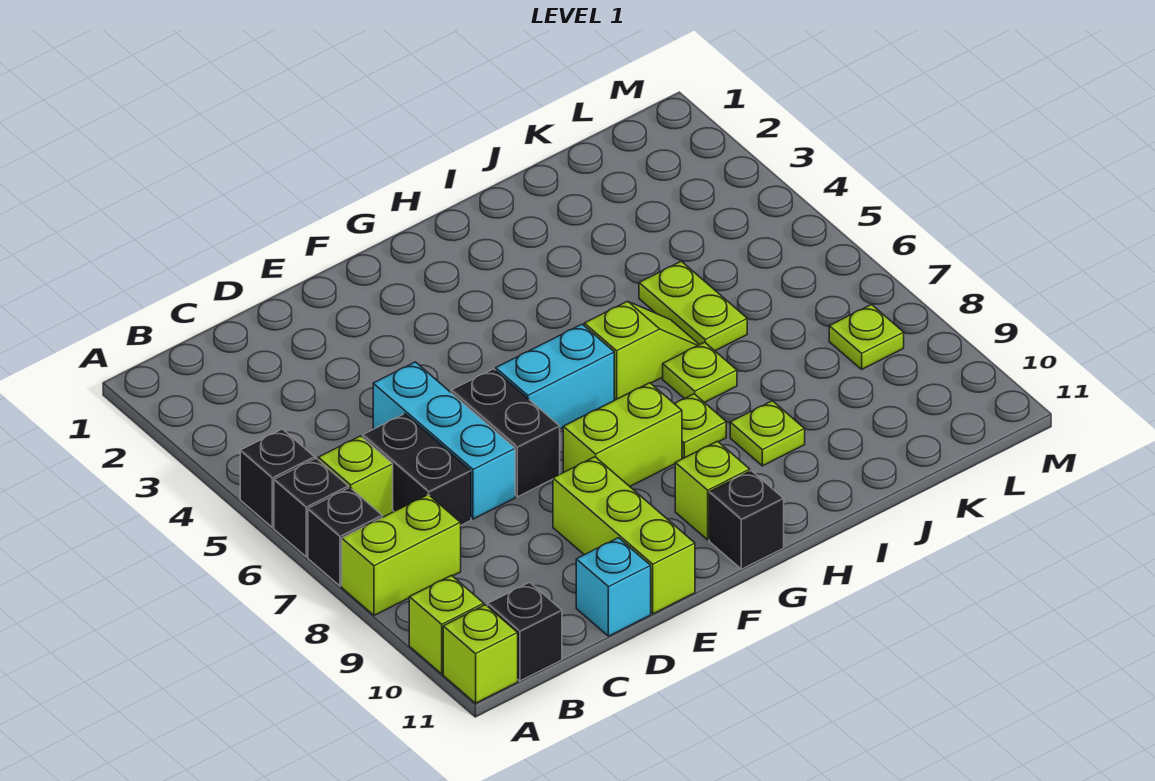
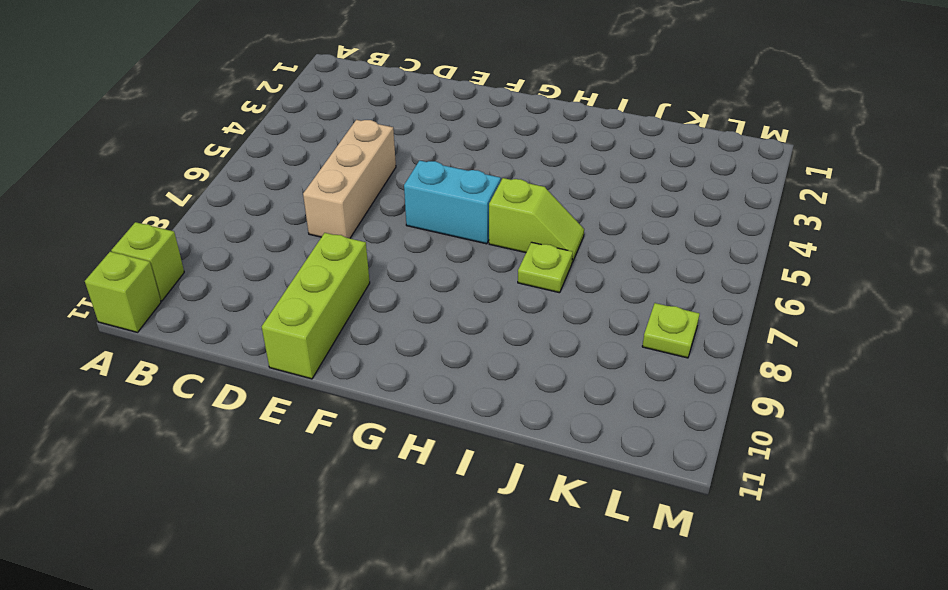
tan brick D5:D7 level 1 -> cyan brick D5:D7 level 1
none -> black brick A5 level 1
none -> black brick A6 level 1
none -> black brick A7 level 1

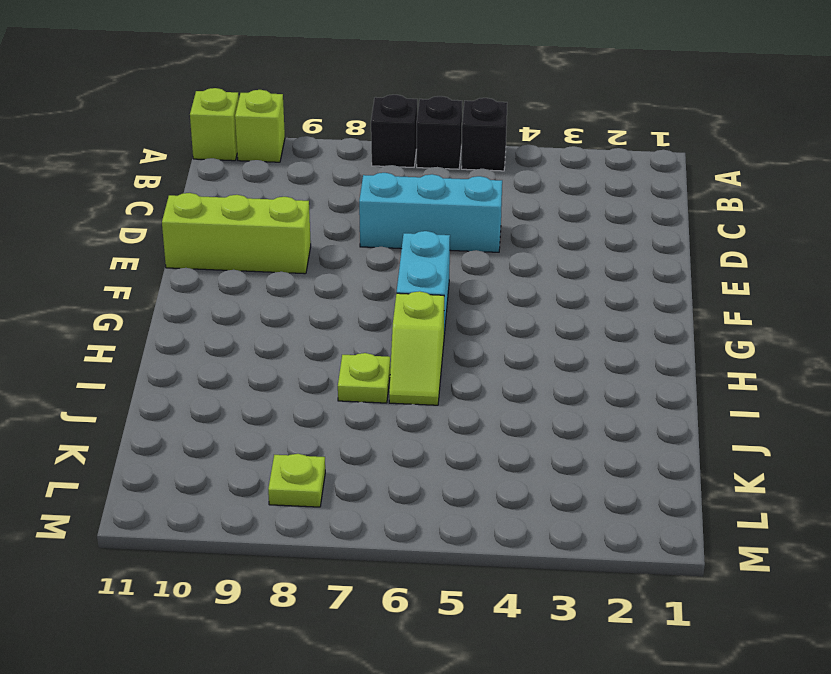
none -> lime brick A8:B8 level 1
none -> lime brick B6 level 1
none -> black brick B11 level 1

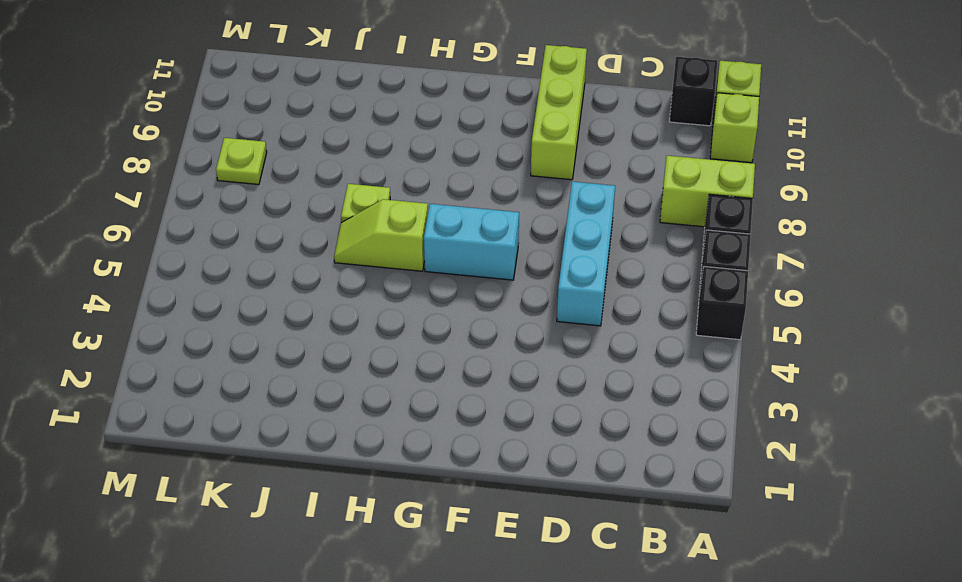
none -> lime brick B6 level 1
none -> black brick C6:C7 level 1
none -> cyan brick D11 level 1

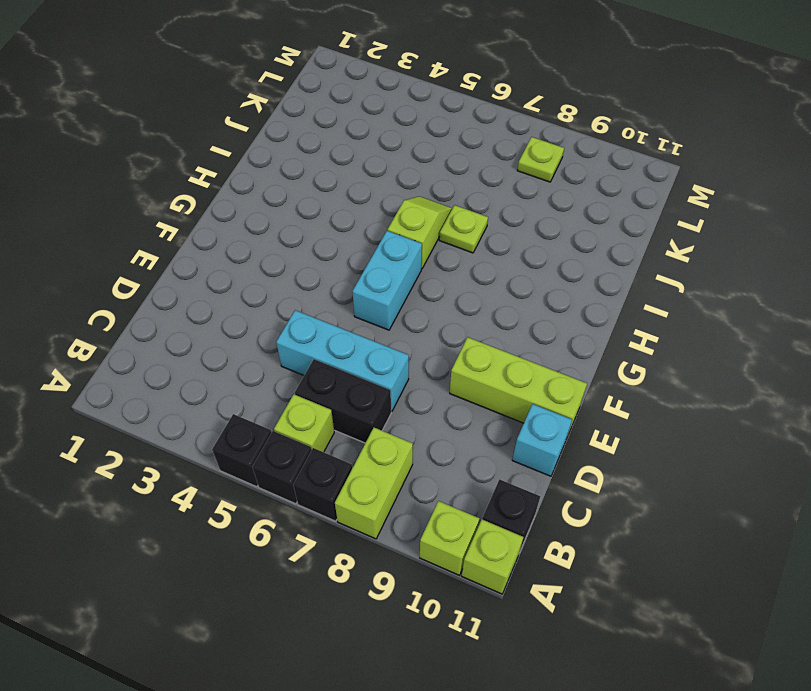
none -> black brick E6:E7 level 1
none -> lime brick F8:G8 level 1
none -> lime brick G10 level 1

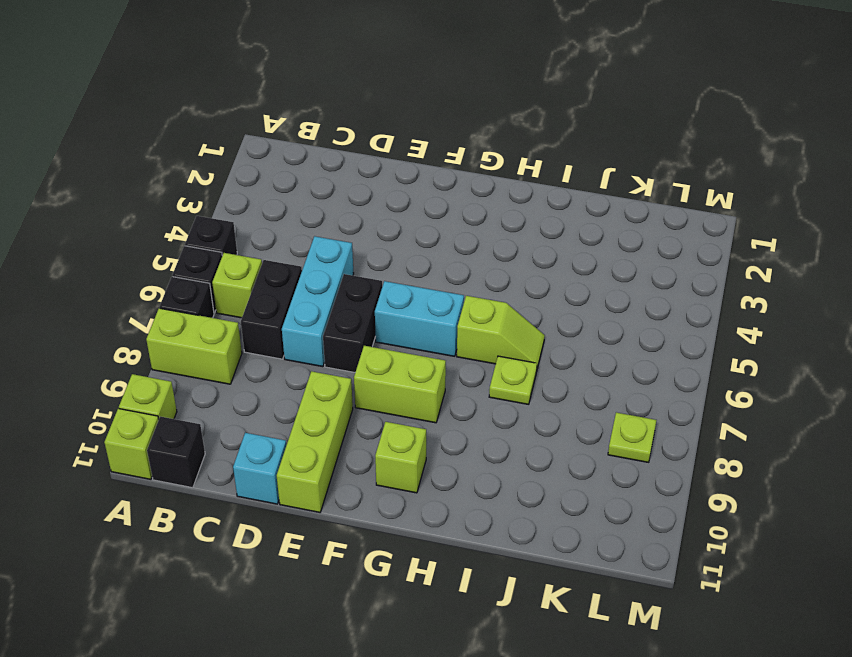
none -> black brick G11 level 1
none -> lime plate H8 level 1
none -> lime plate I9 level 1

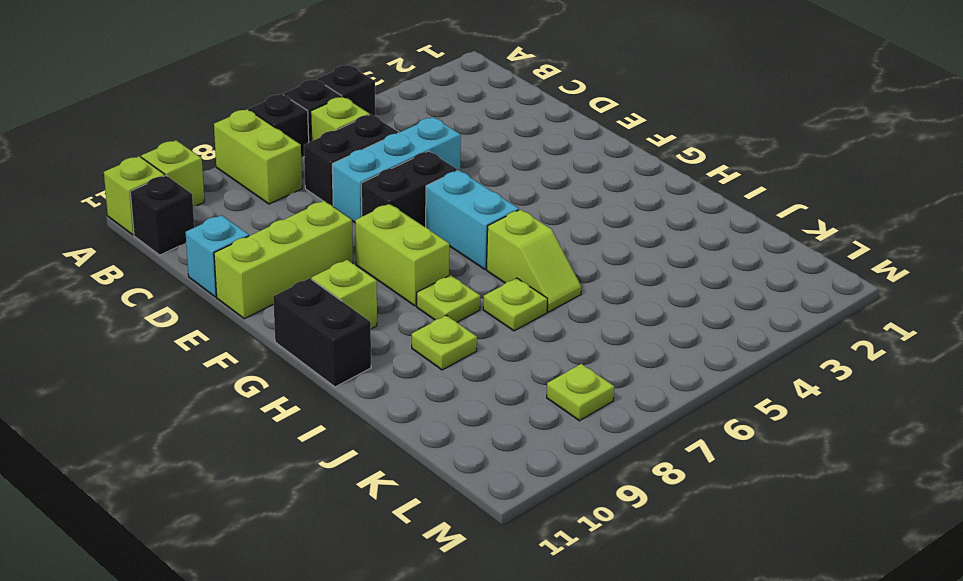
black brick G11:H11 level 1 -> black brick G11 level 1
none -> lime plate J5:J6 level 1

